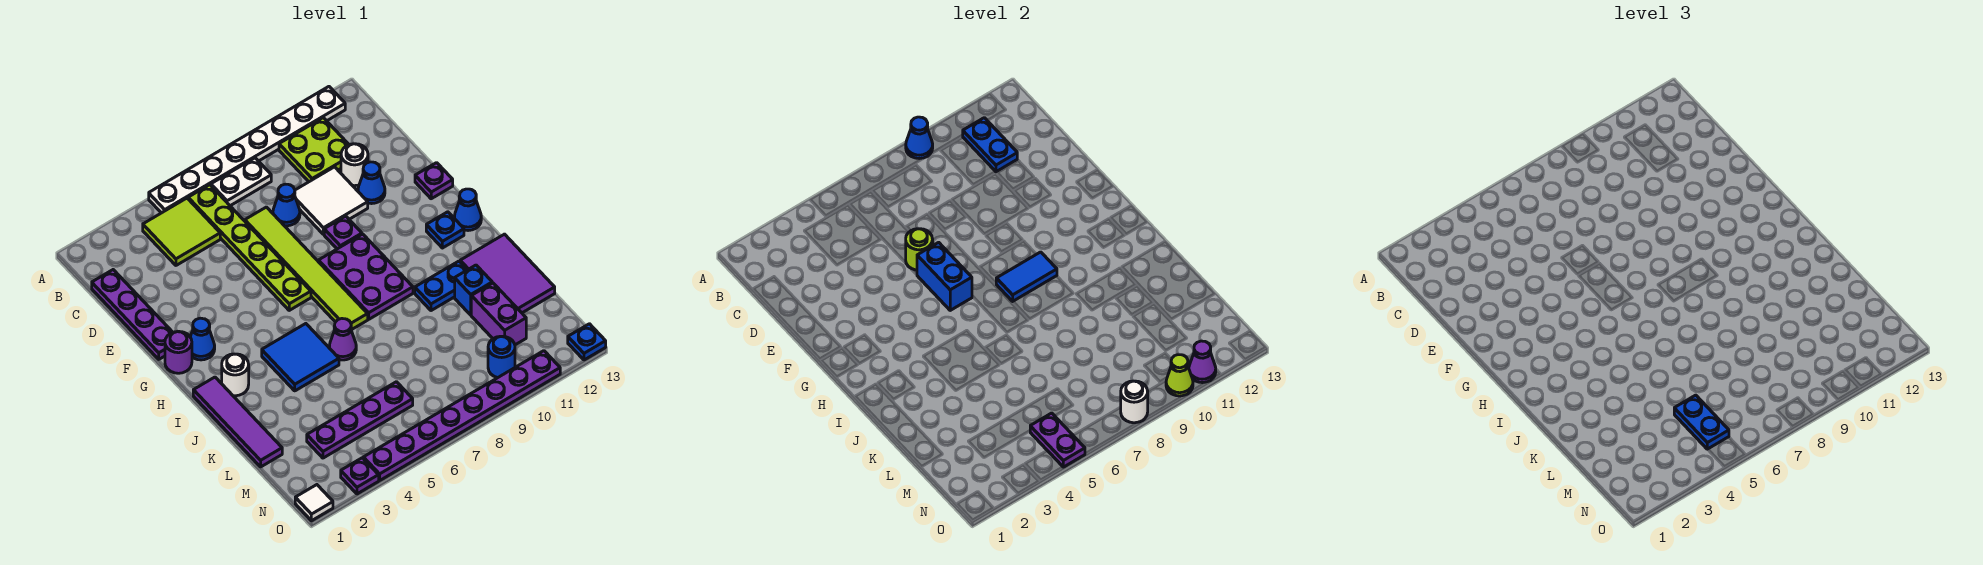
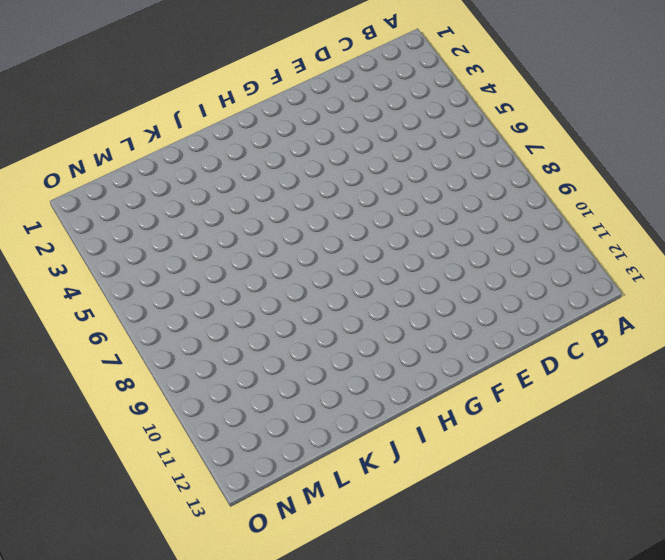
none -> white plate A5:A12 level 1
none -> lime tile B4:C5 level 1
none -> lime plate B6:G6 level 1
none -> white plate B7:B8 level 1

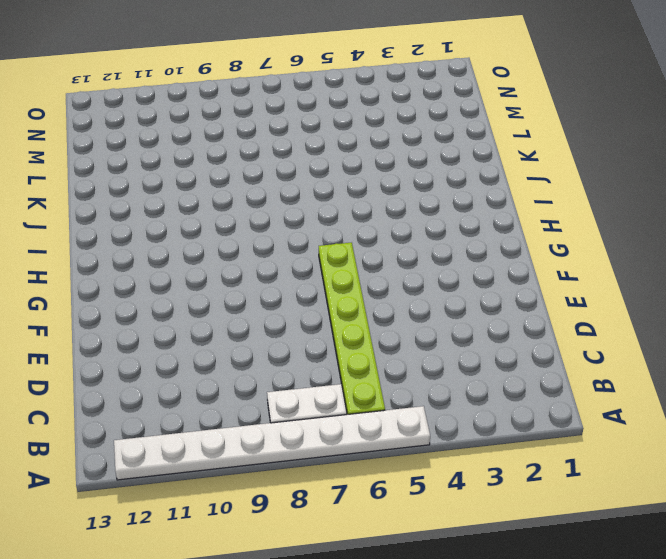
none -> lime tile B4:C5 level 1
none -> lime plate B10:C11 level 1
none -> purple plate C1:F1 level 1
none -> lime tile D7:I7 level 1

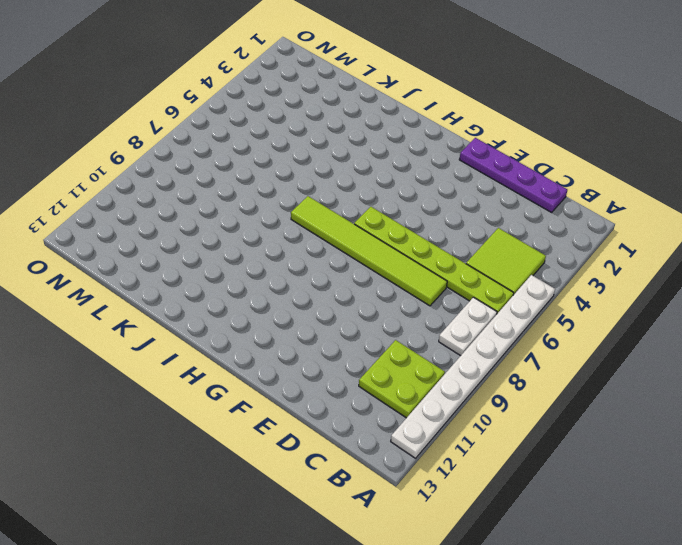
none -> blue cone D8 level 1
none -> white tile D9:E10 level 1
none -> white round brick D11 level 1
none -> blue cone E11 level 1

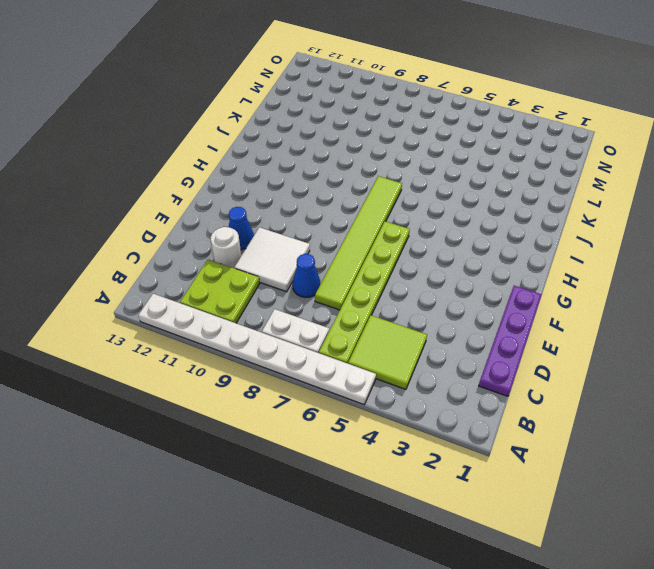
none -> purple plate F9 level 1
none -> purple plate F13 level 1
none -> purple round brick G1 level 1
none -> blue cone G2 level 1

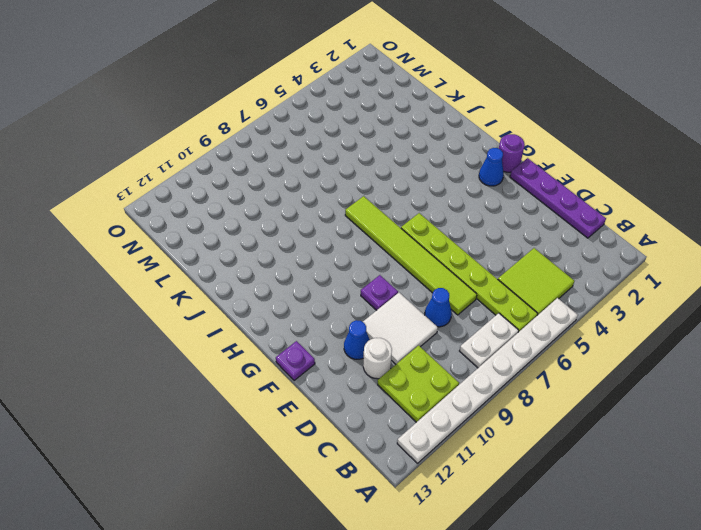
none -> purple plate G8:I9 level 1
none -> blue plate H12 level 1
none -> blue cone H13 level 1
none -> purple tile I1:L1 level 1

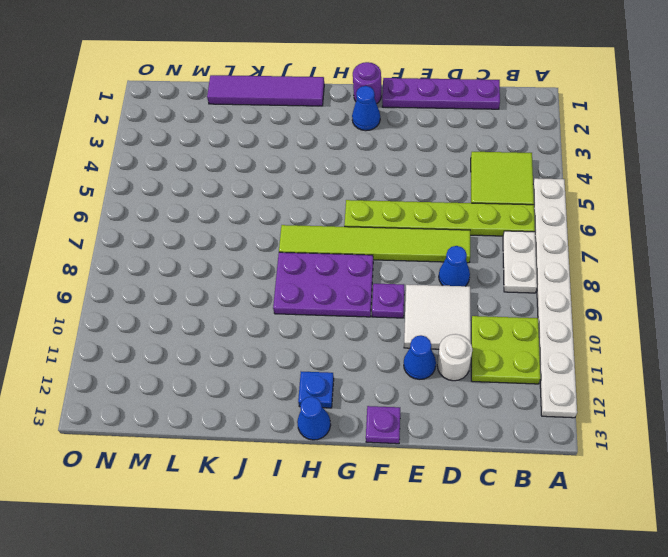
none -> white round brick I2 level 1
none -> blue tile I4:J5 level 1
none -> purple cone J6 level 1
none -> blue plate J10:J11 level 1

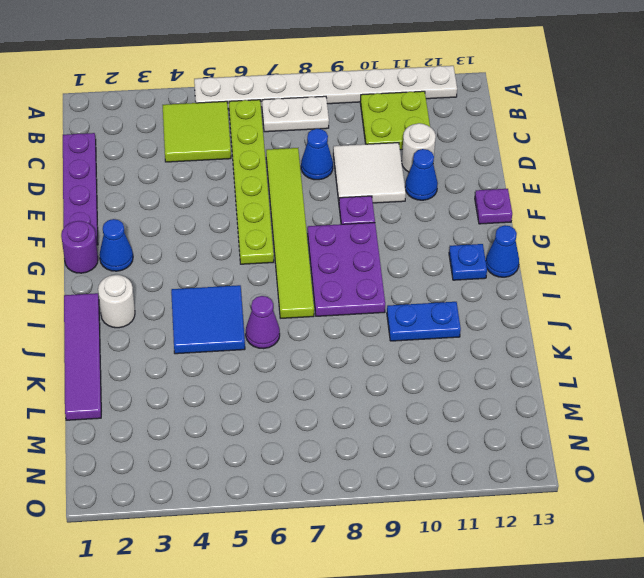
none -> purple tile J12:L13 level 1
none -> blue brick K11 level 1
none -> purple brick L11:M11 level 1
none -> purple plate M3:M6 level 1

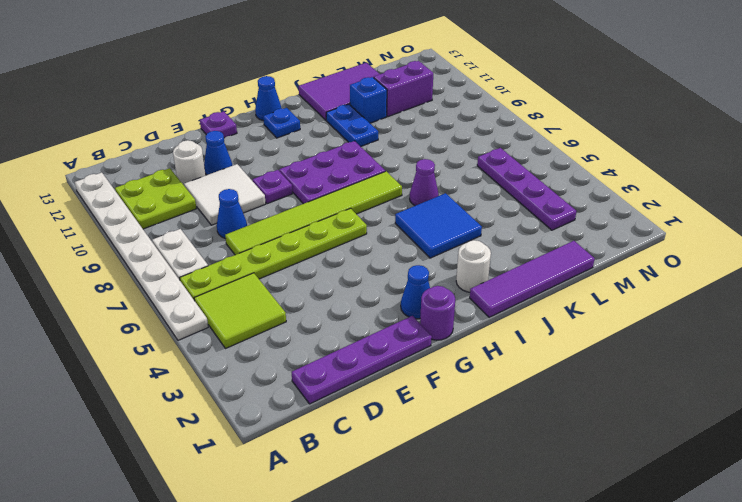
none -> blue round brick N10 level 1
none -> white tile O1 level 1
none -> purple plate O3 level 1
none -> purple plate O4:O11 level 1

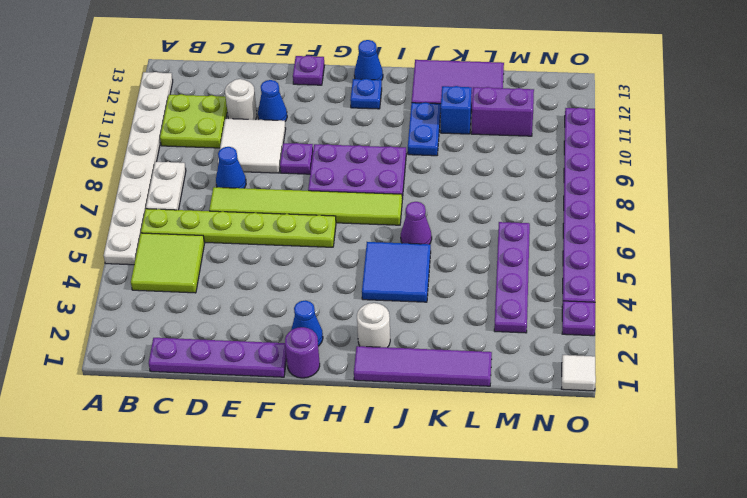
none -> blue round brick N10 level 1
none -> blue plate O13 level 1
none -> blue cone A9 level 2
none -> blue plate B11:C11 level 2

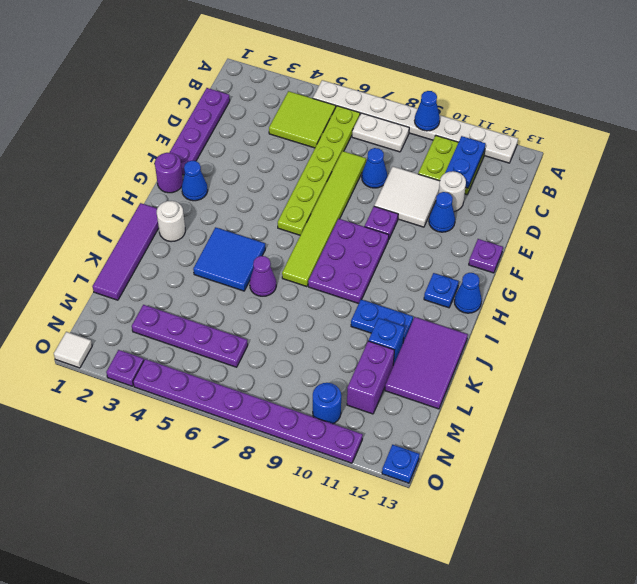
none -> lime round brick E6 level 2
none -> blue brick F6:G6 level 2
none -> blue tile H8:H9 level 2
none -> purple plate N5:O5 level 2

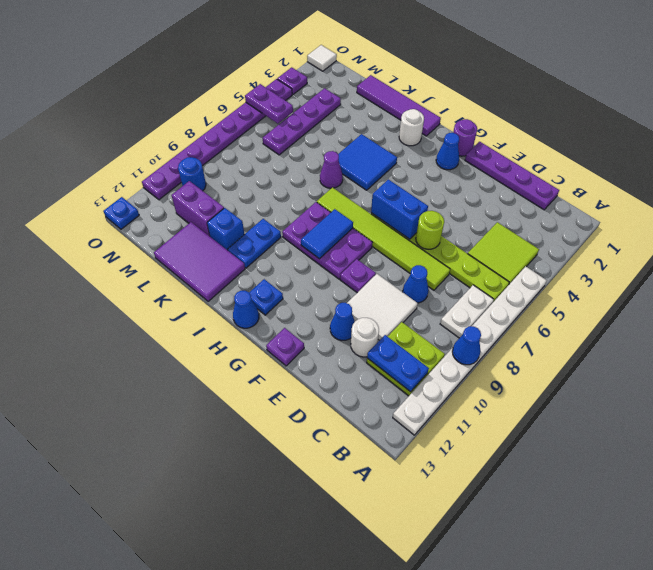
none -> white round brick O8 level 2
none -> lime cone O10 level 2
none -> purple cone O11 level 2
none -> blue plate M5:N5 level 3

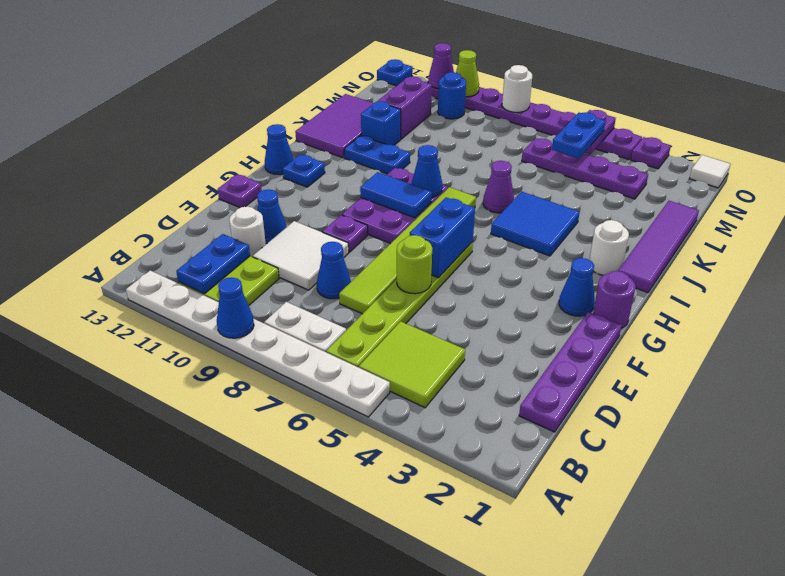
blue cone I8 level 2 -> none

